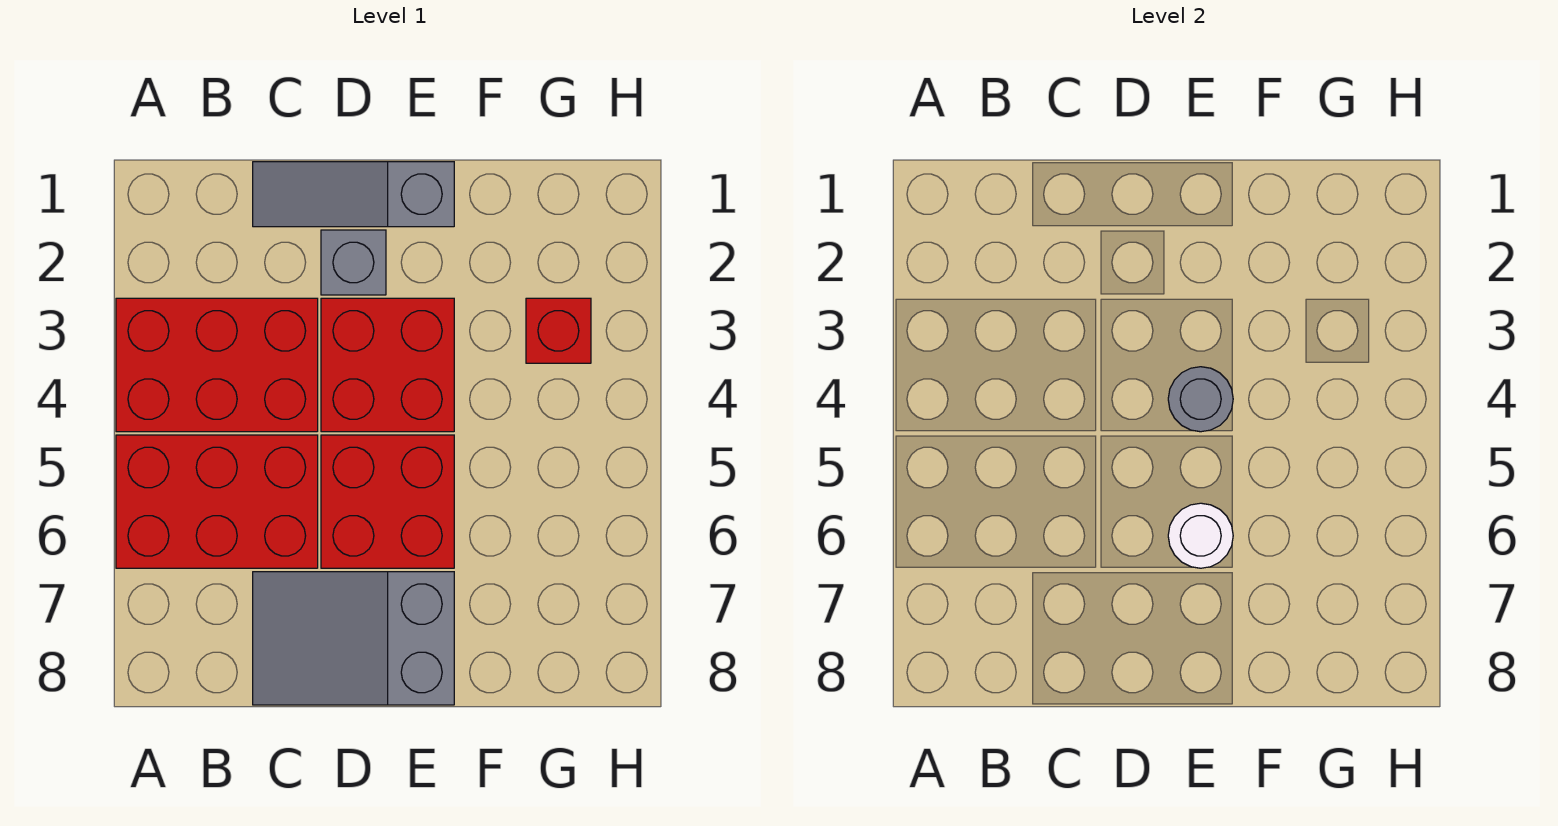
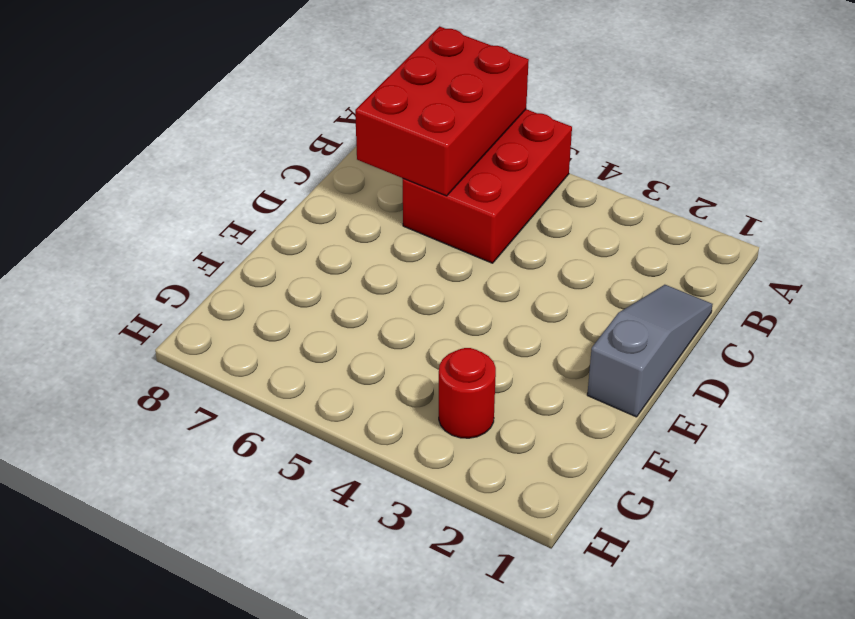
red brick A6:C7 level 2 -> red brick A3:C4 level 1
red round brick G3 level 1 -> red brick G3 level 1
none -> grey slope C7:E8 level 1 top E
none -> grey brick D2 level 1

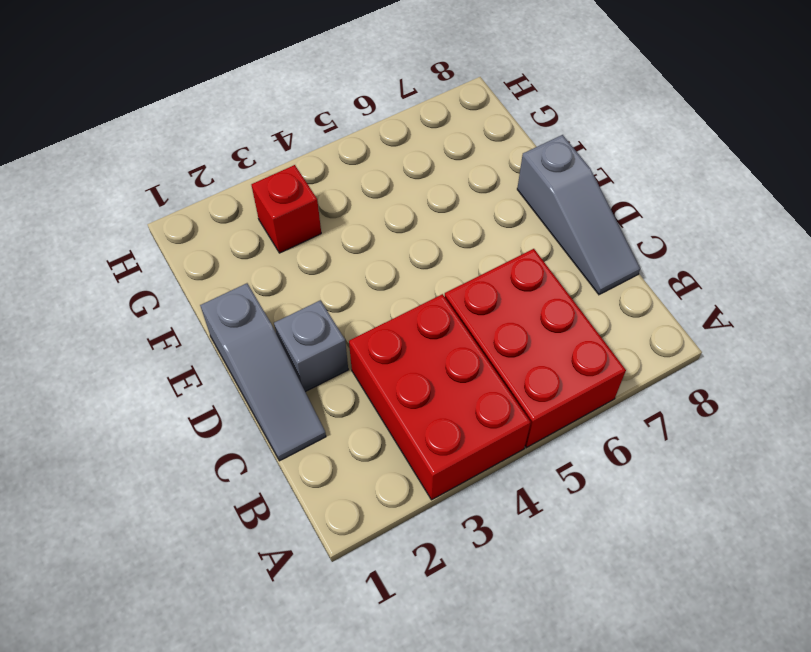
grey slope C8:E8 level 1 top E -> grey slope C7:E8 level 1 top E
none -> red brick D3:E4 level 1
none -> red brick D5:E6 level 1

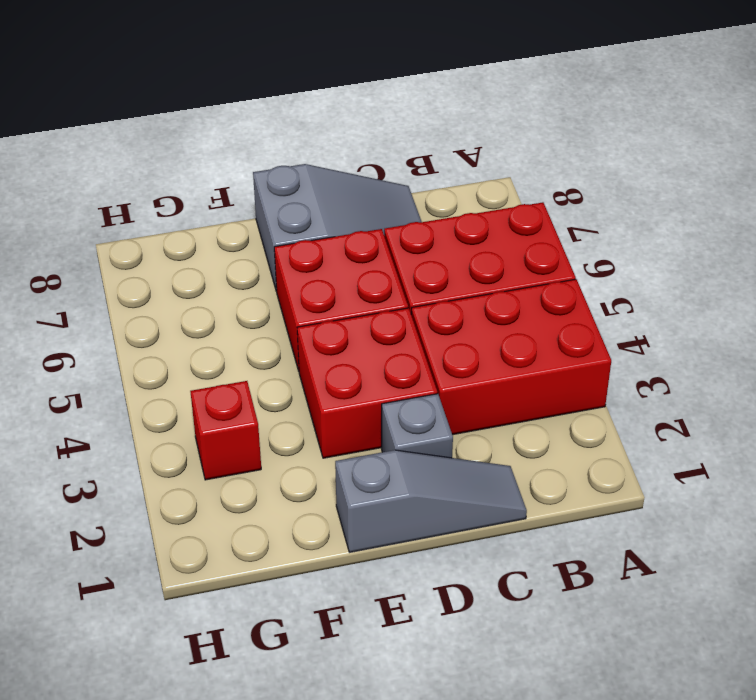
none -> grey round brick E4 level 2
none -> white round brick E6 level 2

